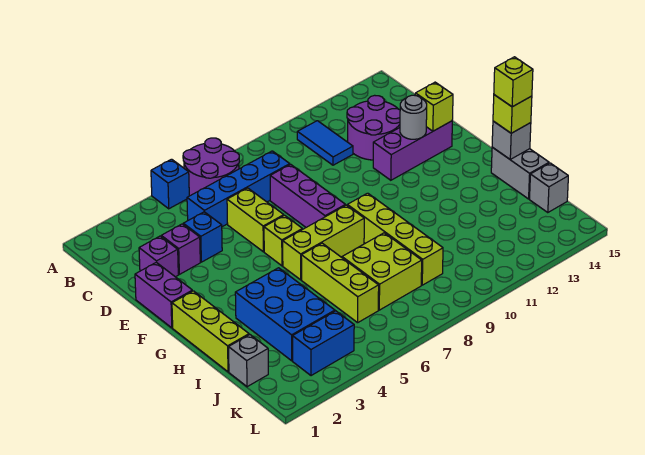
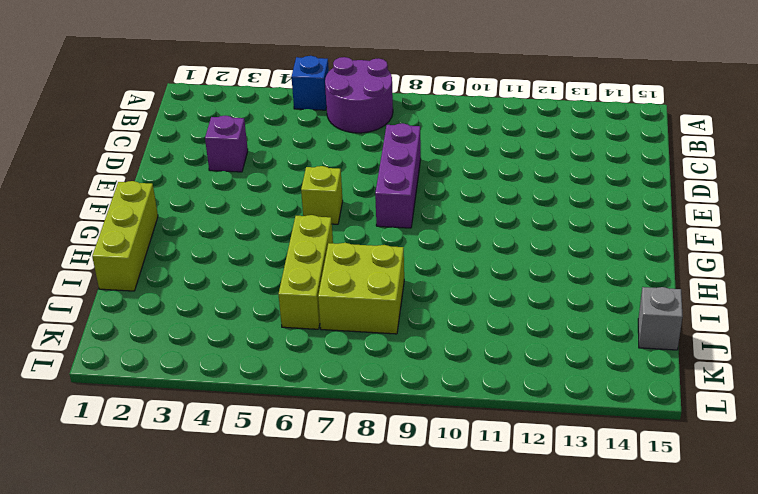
none -> blue tile B11:C11 level 1
none -> blue brick C5:C8 level 1
none -> purple round brick C12:D13 level 1

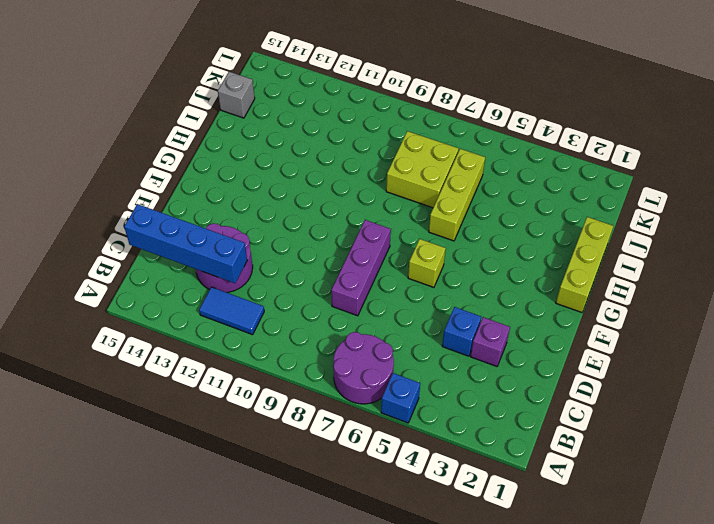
blue tile B11:B12 level 1 -> blue tile B11:C11 level 1
blue brick C12:C15 level 2 -> blue brick C5:C8 level 1
none -> purple brick D2 level 1
none -> lime brick D6:E6 level 1
none -> purple brick E1:F1 level 1

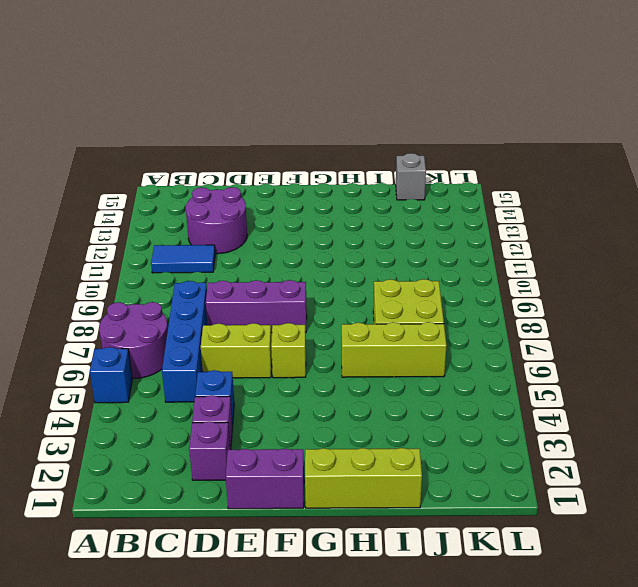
none -> purple brick E12:E14 level 1
none -> lime brick G6:G8 level 1
none -> lime brick G9:J9 level 1

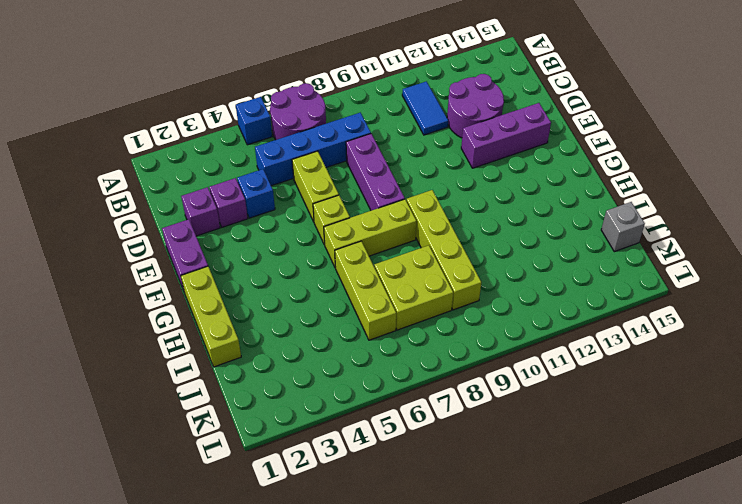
none -> blue brick H3:J4 level 1
none -> grey brick H15:I15 level 1
none -> grey brick J1 level 1

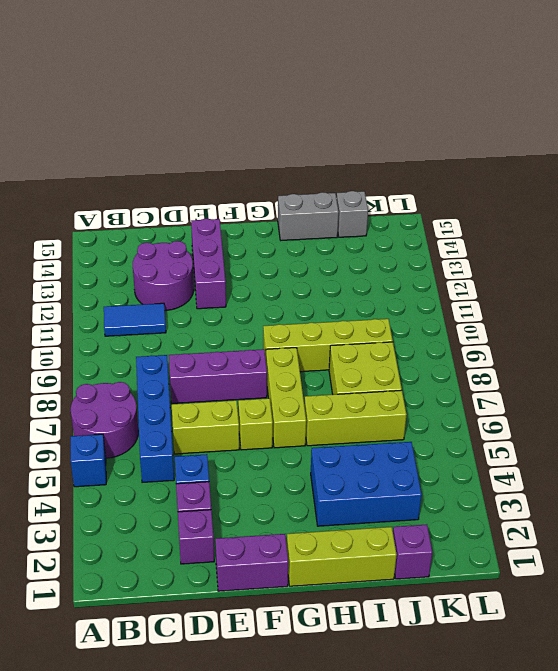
purple brick J1 level 1 -> grey brick J1 level 1
none -> blue brick K3:K4 level 1
none -> grey round brick E13 level 2
none -> lime brick E14 level 2

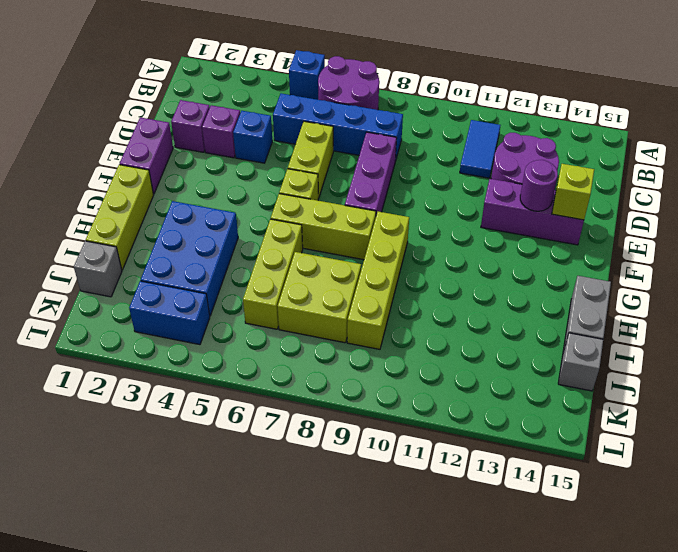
purple round brick E13 level 2 -> grey round brick E13 level 2
none -> grey brick H15 level 2
none -> lime brick H15 level 3
none -> lime brick H15 level 4

